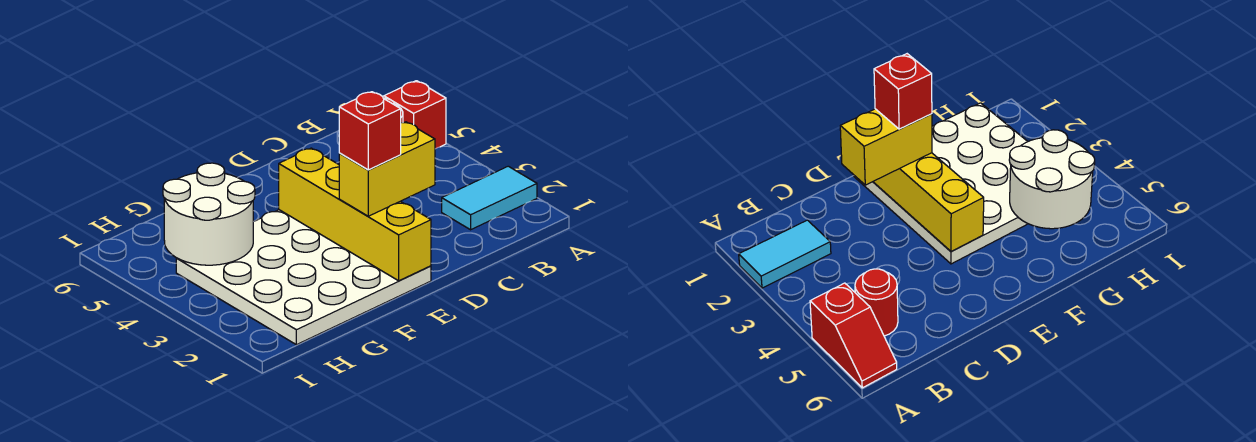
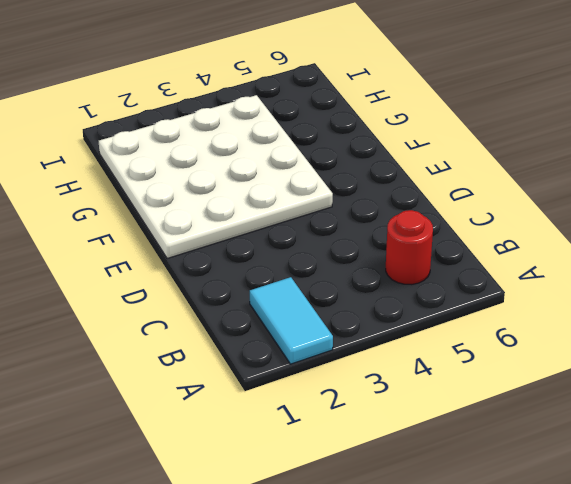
none -> red slope A5:A6 level 1 top 5
none -> yellow brick E1:E4 level 2

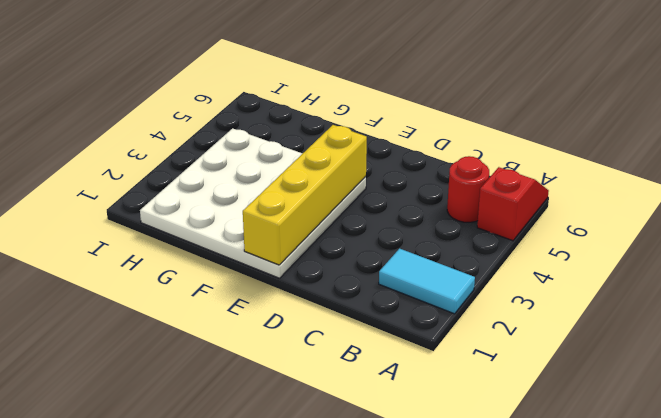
none -> white round brick G4:H5 level 2
none -> yellow brick D2:E2 level 3

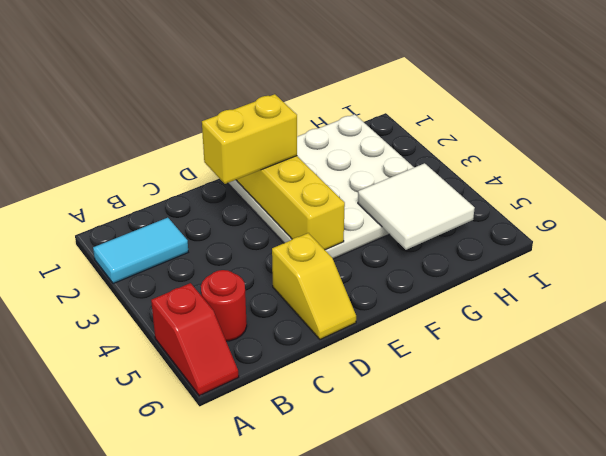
yellow slope D5:D6 level 1 top 5 -> none
white tile G4:H5 level 2 -> white round brick G4:H5 level 2
none -> red brick E2 level 4

